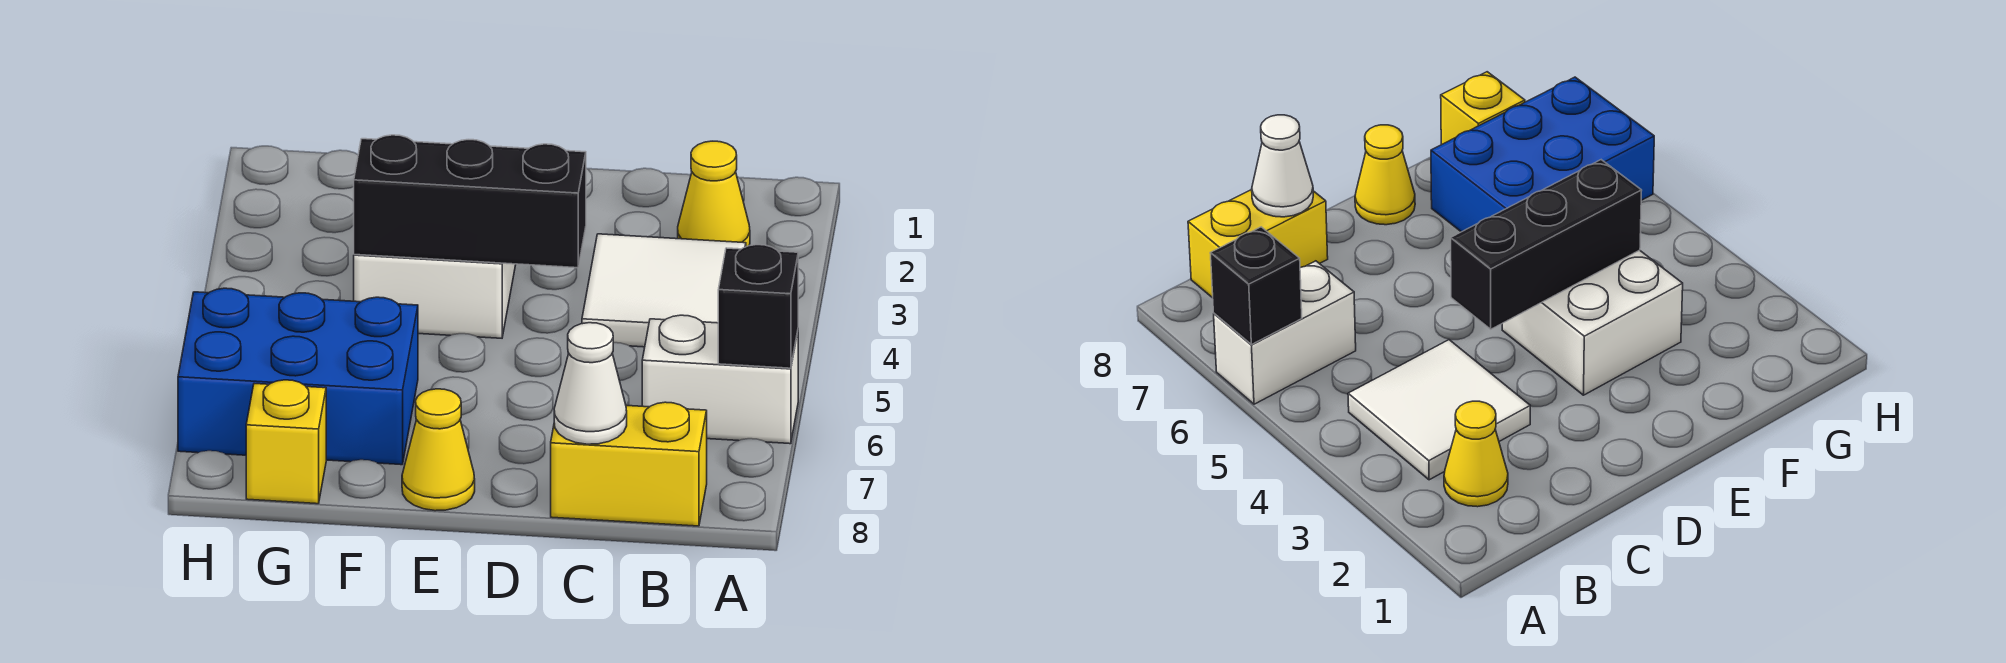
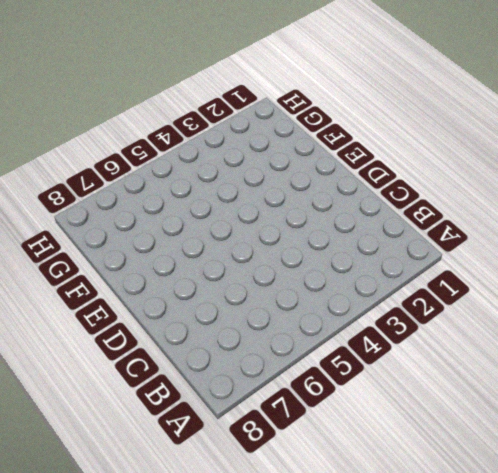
none -> white brick A6:B6 level 1
none -> yellow cone B2 level 1

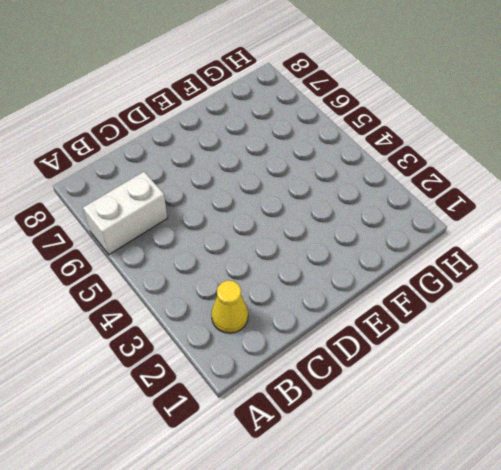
none -> white tile B3:C4 level 1
none -> yellow brick B8:C8 level 1

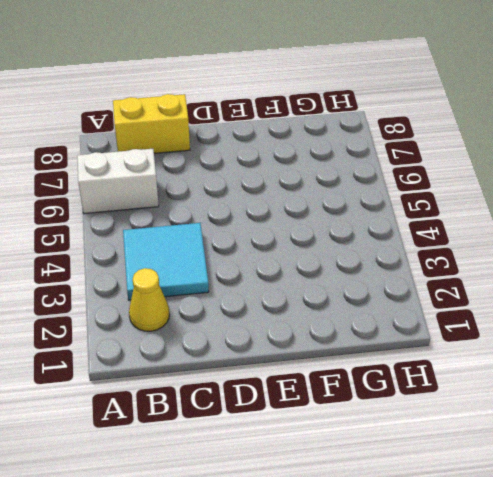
cyan tile B3:C4 level 1 -> white tile B3:C4 level 1
none -> white brick E3:F4 level 1
none -> yellow cone E8 level 1

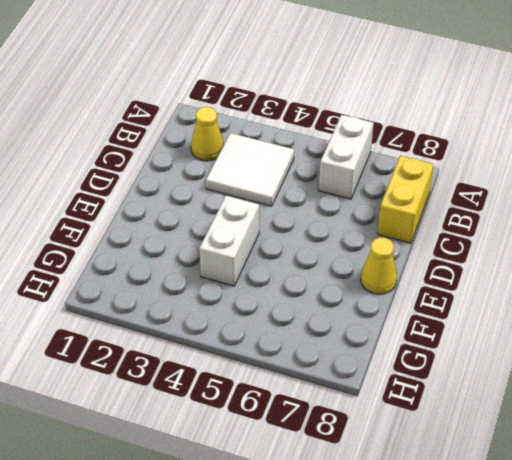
white brick E4:F4 level 1 -> white brick E3:F4 level 1
none -> blue brick F6:H7 level 1
none -> yellow brick G8 level 1

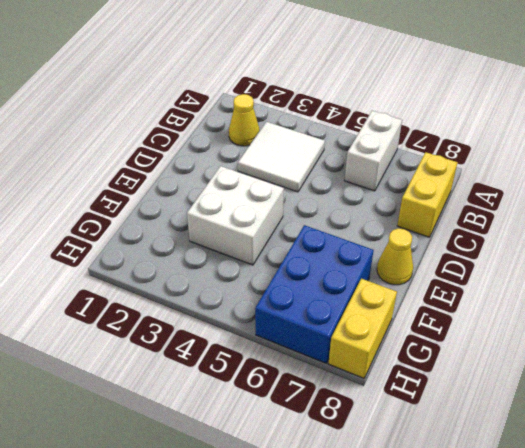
yellow brick G8:H8 level 1 -> yellow brick G8 level 1
none -> black brick A6 level 2
none -> white cone C8 level 2

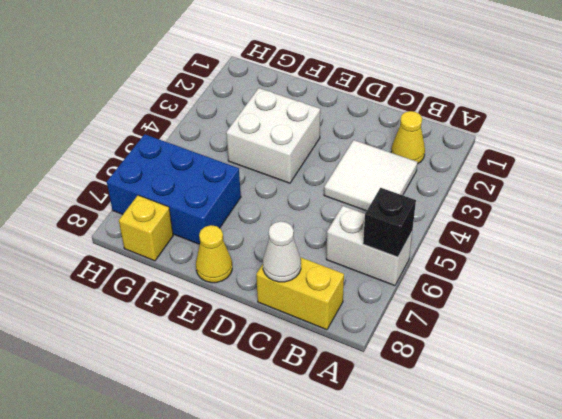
none -> black brick D4:F4 level 2

